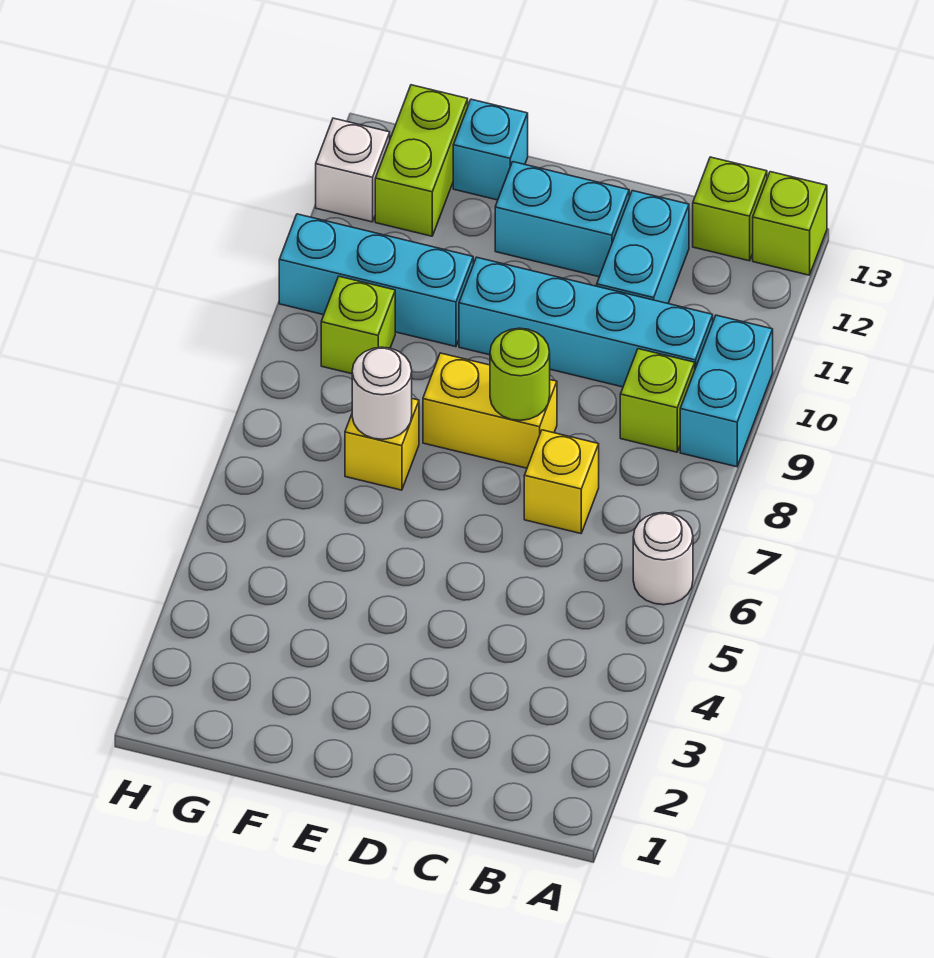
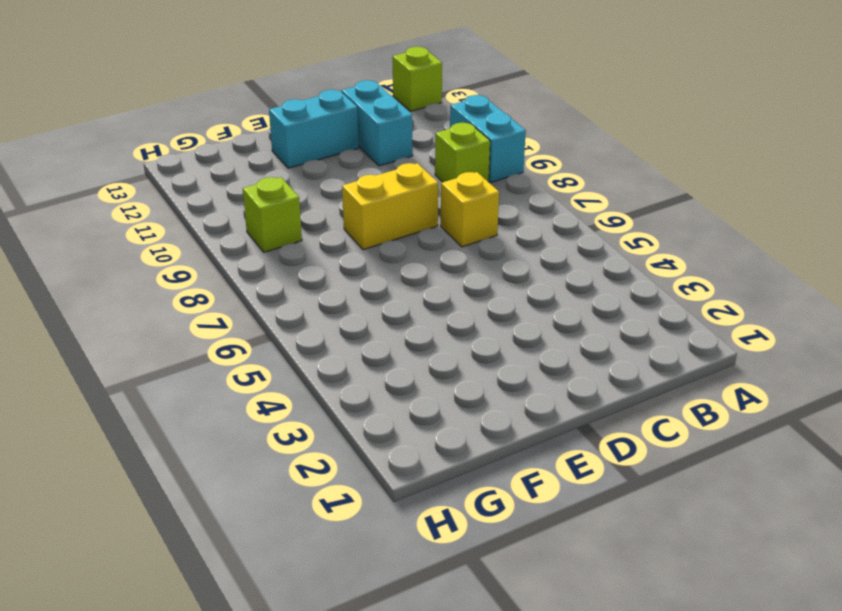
none -> white round brick A6 level 1
none -> cyan brick B10:E10 level 1
none -> lime brick B13 level 1

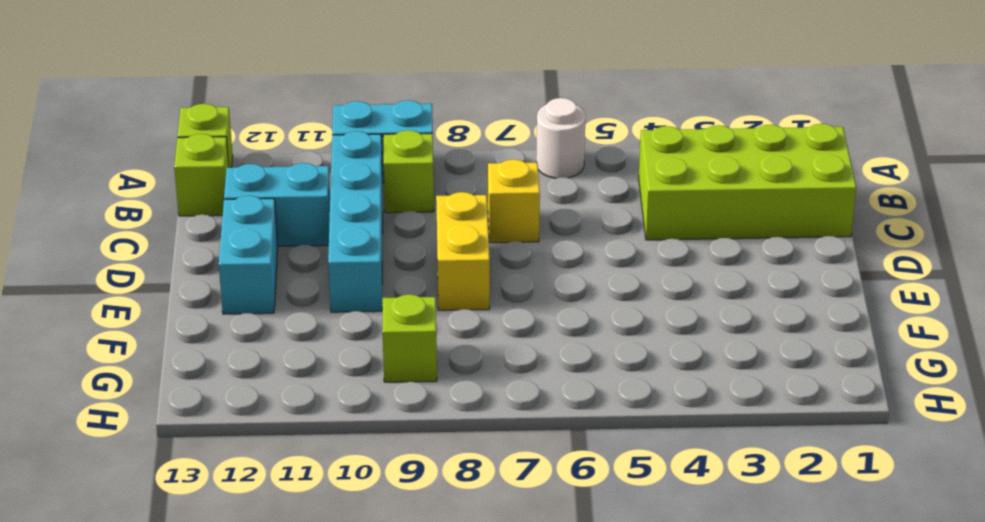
lime brick B1:C4 level 1 -> none
none -> yellow brick F7 level 1
none -> cyan brick F10:H10 level 1
none -> cyan brick F13 level 1

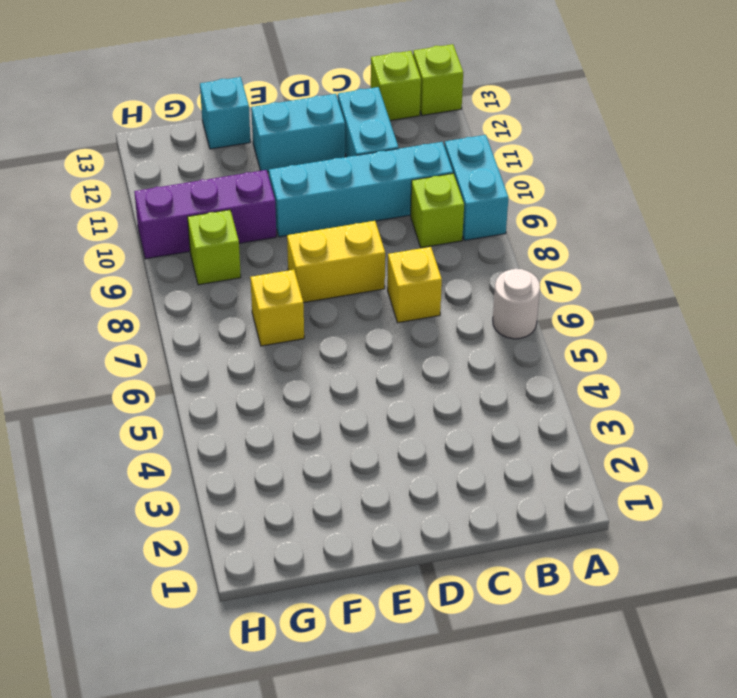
purple brick F10:H10 level 1 -> cyan brick F10:H10 level 1
none -> lime brick G12:G13 level 1
none -> white brick H12 level 1
none -> lime round brick D8 level 2

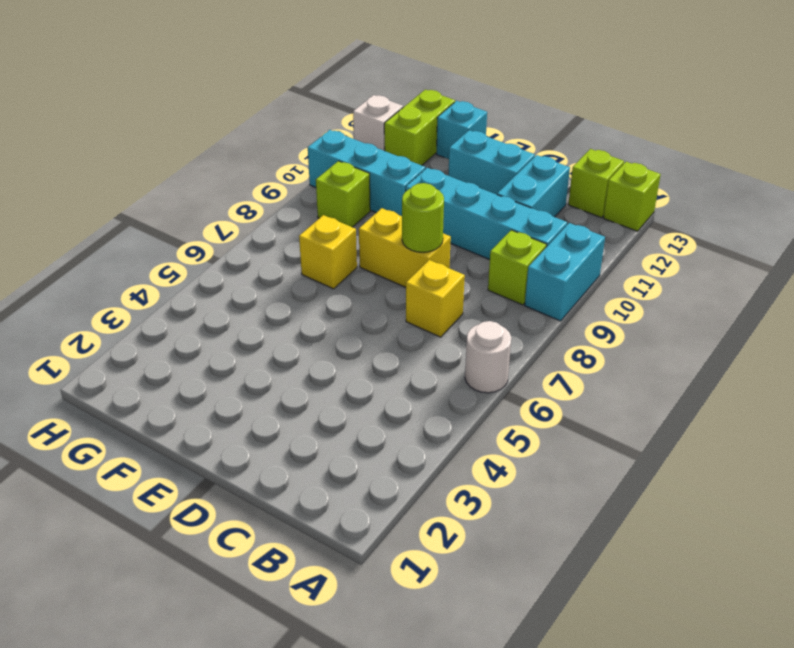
none -> white round brick F7 level 2

